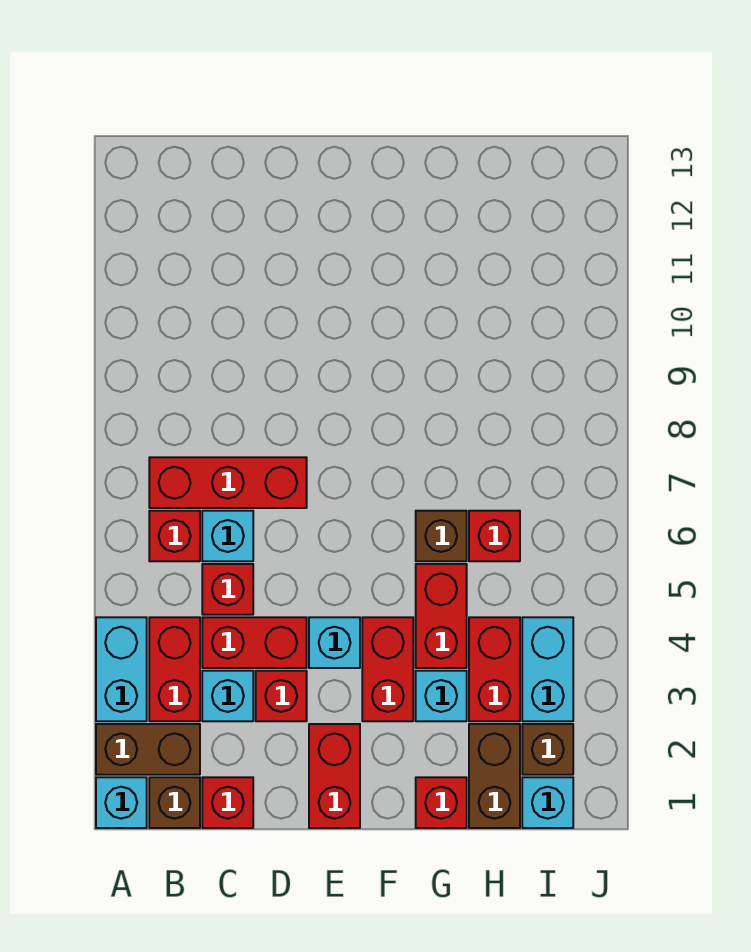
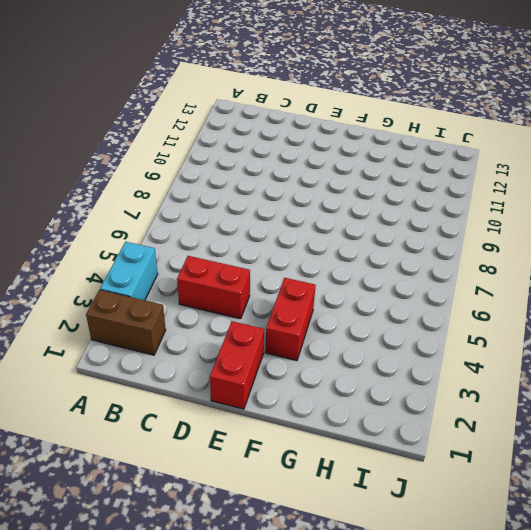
none -> cyan brick A1 level 1
none -> brown brick B1 level 1
none -> red brick B3:B4 level 1

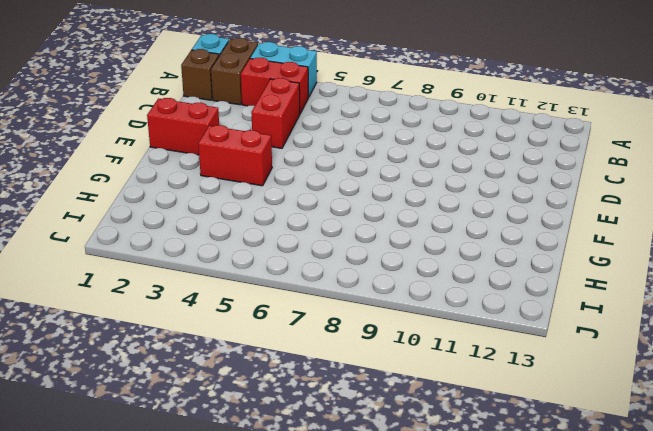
none -> red brick B6 level 1
none -> red brick B7:D7 level 1
none -> red brick C1 level 1

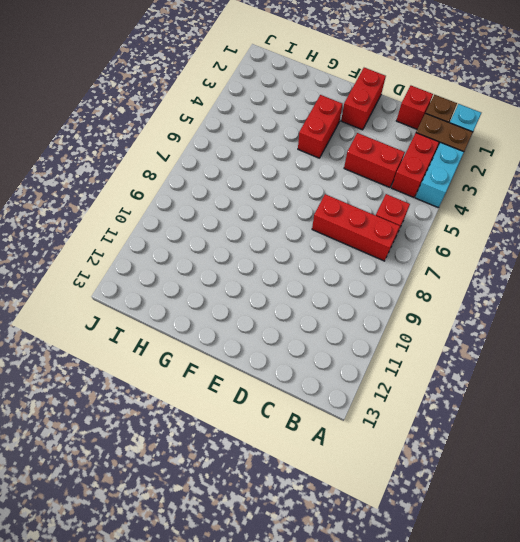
none -> cyan brick C3 level 1
none -> red brick C5 level 1
none -> cyan brick C6 level 1

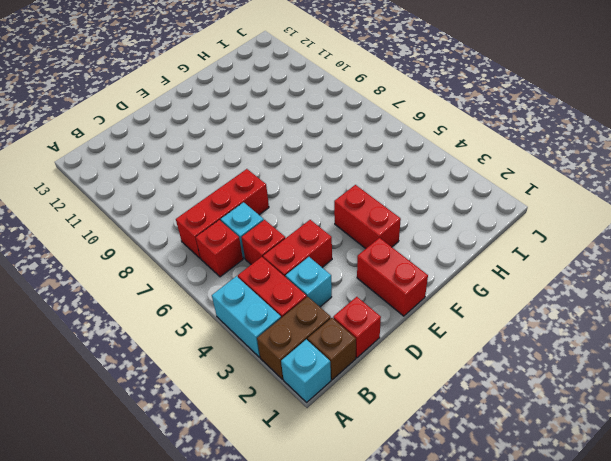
none -> red brick D3 level 1
none -> cyan brick E4 level 1
none -> red brick G1 level 1

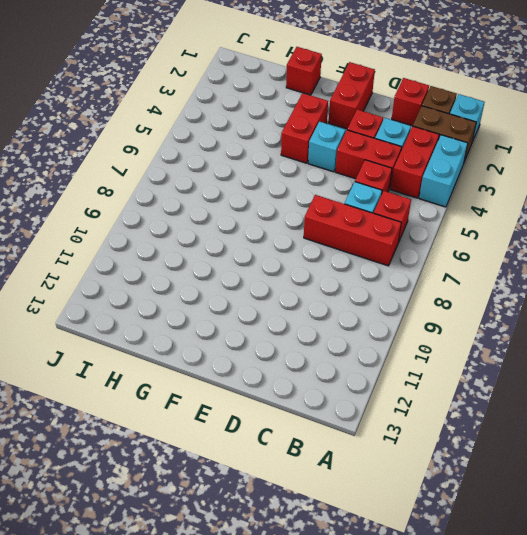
none -> cyan brick G3 level 1
none -> red brick G4:G5 level 1
none -> brown brick G6 level 1

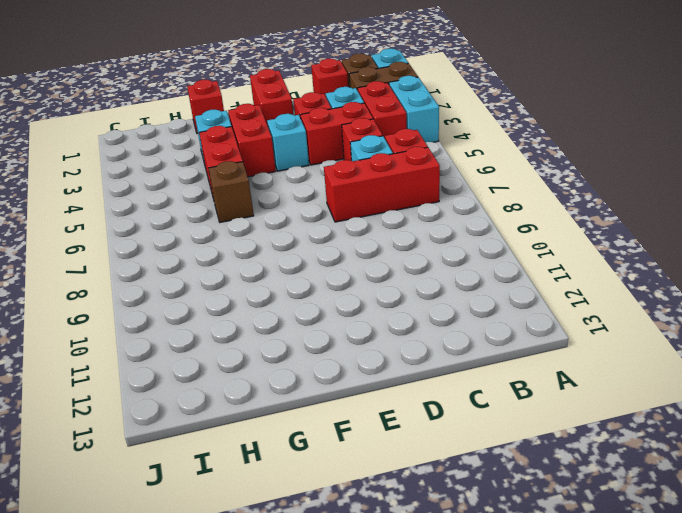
none -> brown brick H1:H2 level 1
none -> red brick H3:H4 level 1
none -> red brick H6 level 1

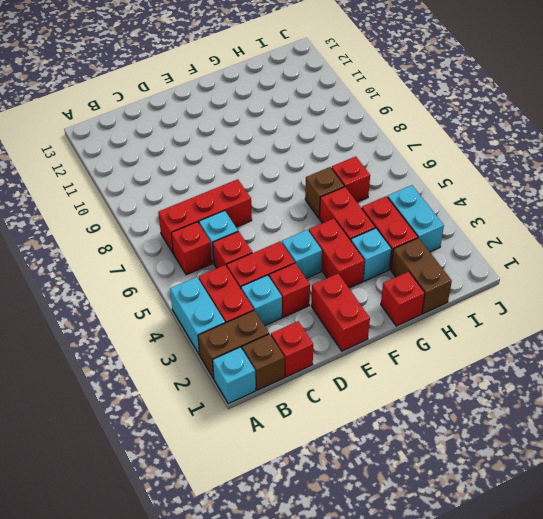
none -> cyan brick I1 level 1
none -> brown brick I2 level 1

